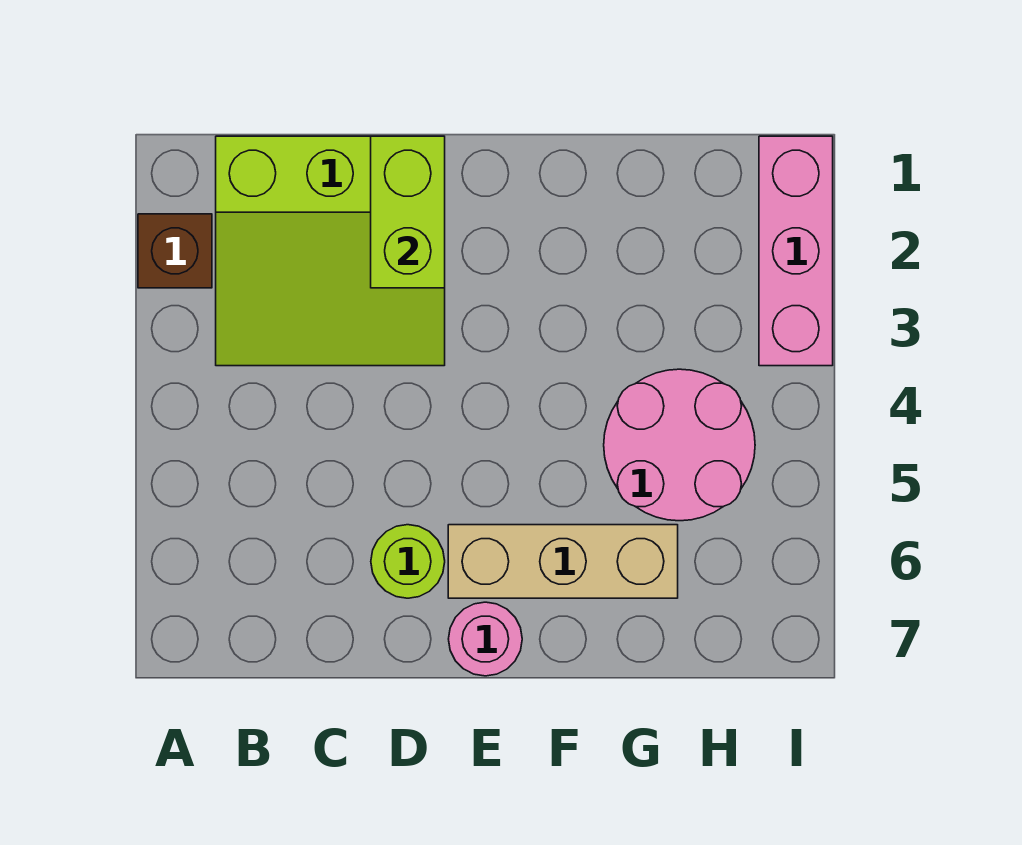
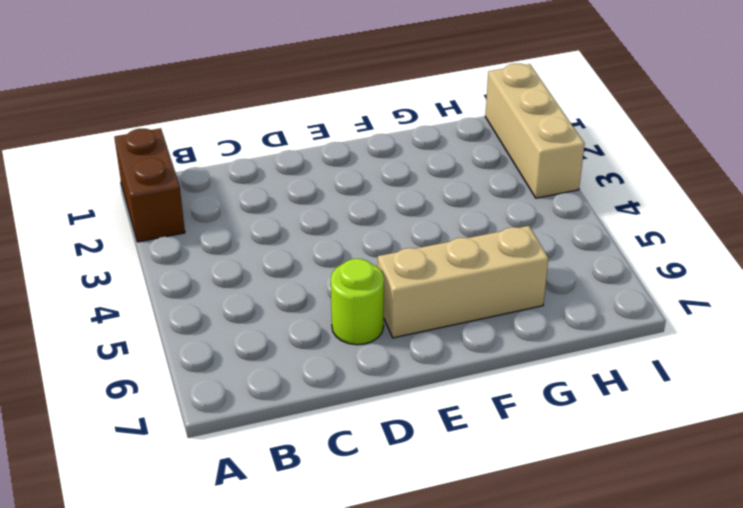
brown brick A1:A2 level 1 -> brown brick A2 level 1
tan brick I1:I3 level 1 -> pink brick I1:I3 level 1
none -> lime slope B1:D3 level 1 top 1
none -> pink round brick E7 level 1

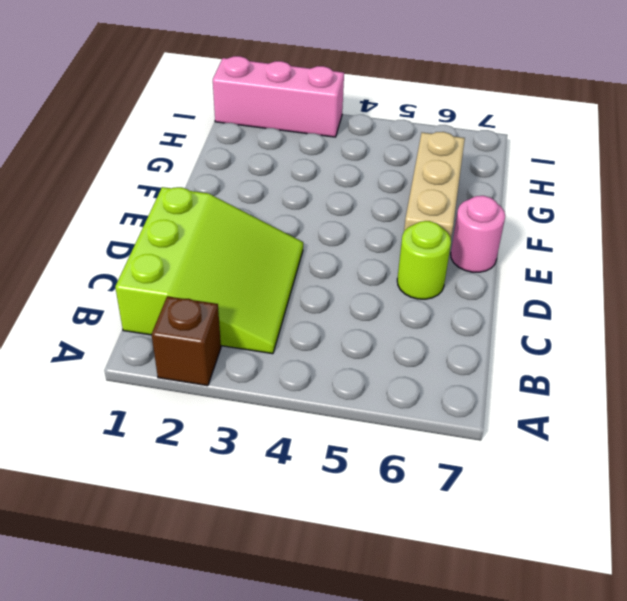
none -> pink round brick G4:H5 level 1
none -> lime brick D1:D2 level 2

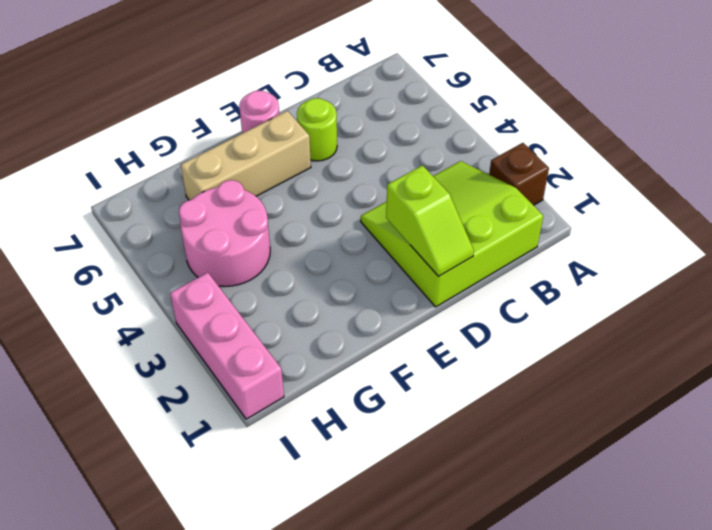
lime slope D1:D2 level 2 top 2 -> lime brick D1:D2 level 2

